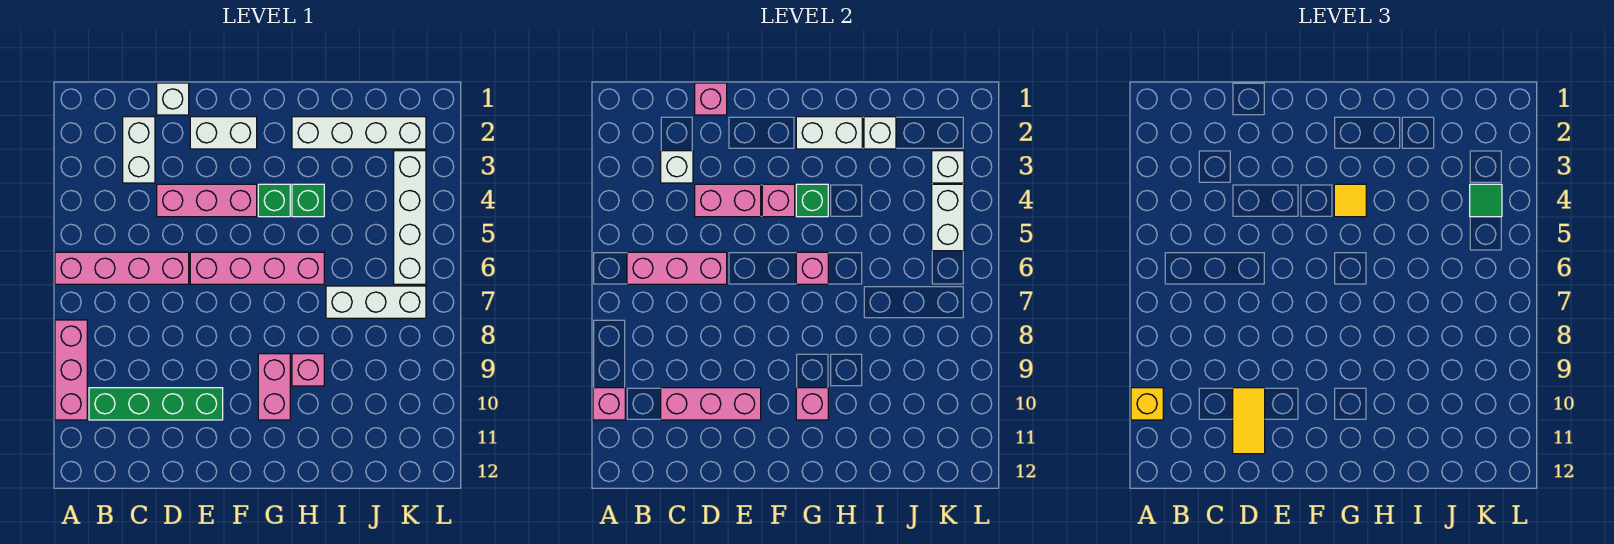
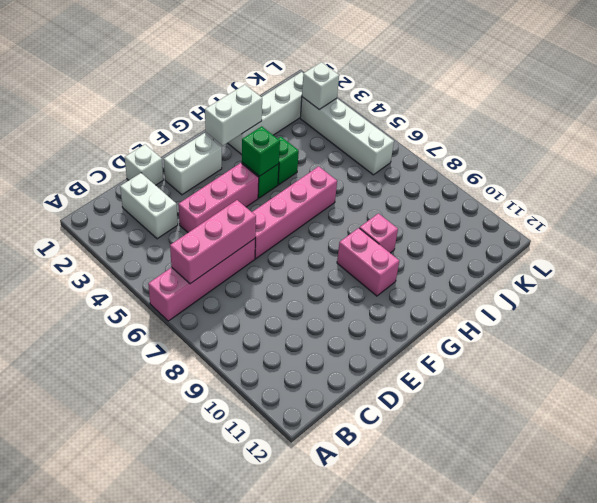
none -> pink brick A8:A10 level 1
none -> green brick B10:E10 level 1
none -> white brick I7:K7 level 1
none -> pink brick A10 level 2

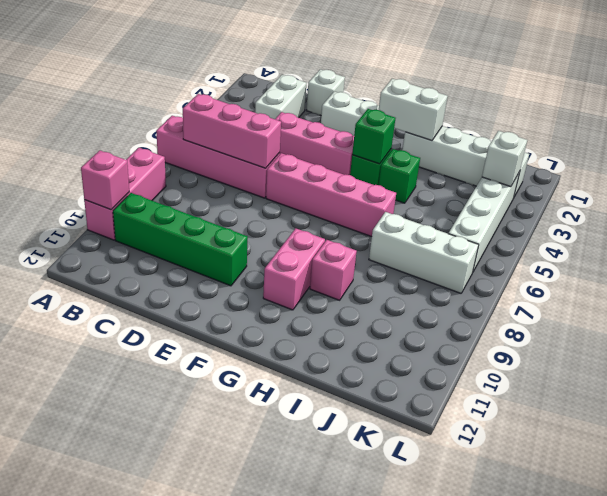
none -> white brick C3 level 2
none -> pink brick C10:E10 level 2
none -> pink brick D1 level 2
none -> pink brick D4:E4 level 2

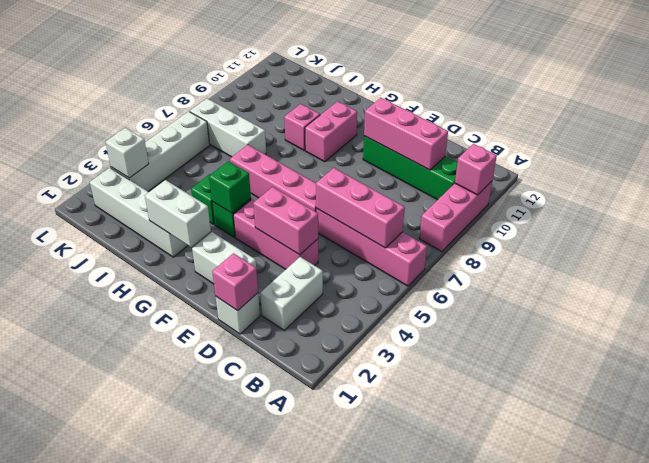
none -> white brick C3 level 2
none -> pink brick F4 level 2
none -> pink brick G6 level 2
none -> pink brick G10 level 2

